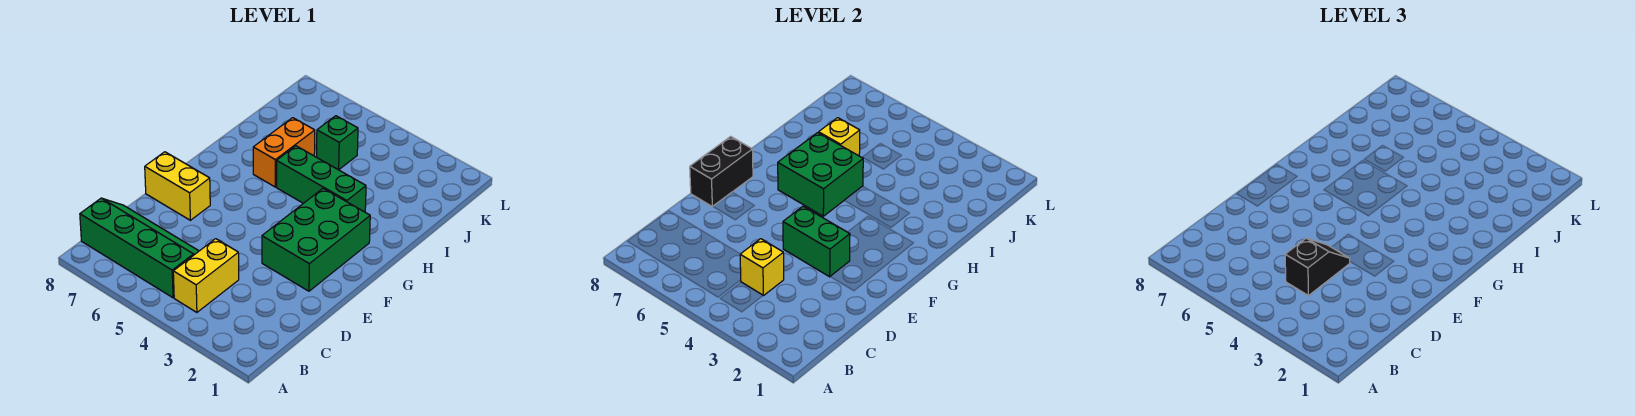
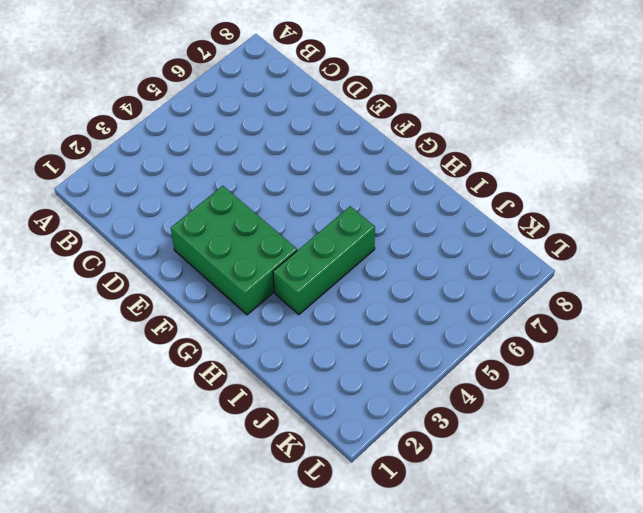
none -> yellow brick B4:C4 level 1
none -> green slope B5:C8 level 1 top B
none -> yellow brick E7:E8 level 1

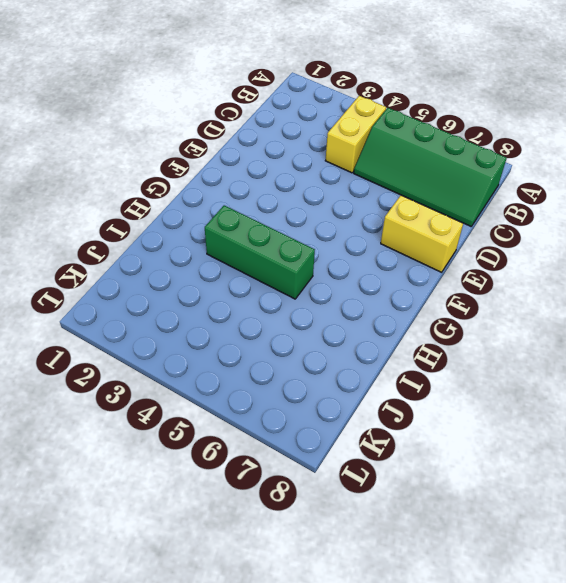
none -> green brick E2:G3 level 1
none -> orange brick H6:I6 level 1
none -> green brick J5 level 1

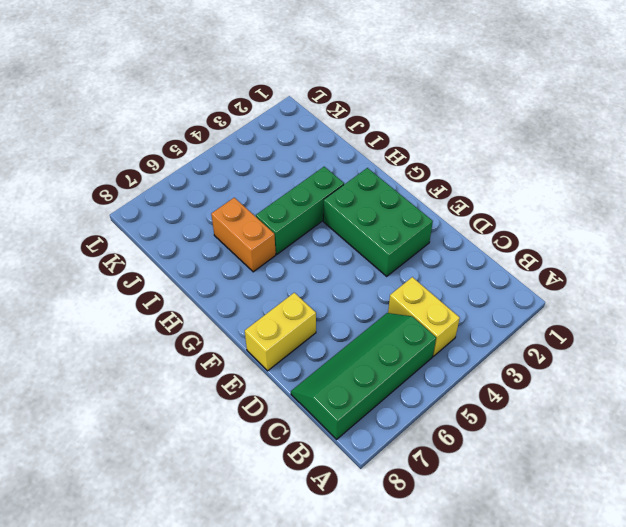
none -> green brick J5 level 1
none -> yellow brick C4 level 2
none -> green brick E3:E4 level 2

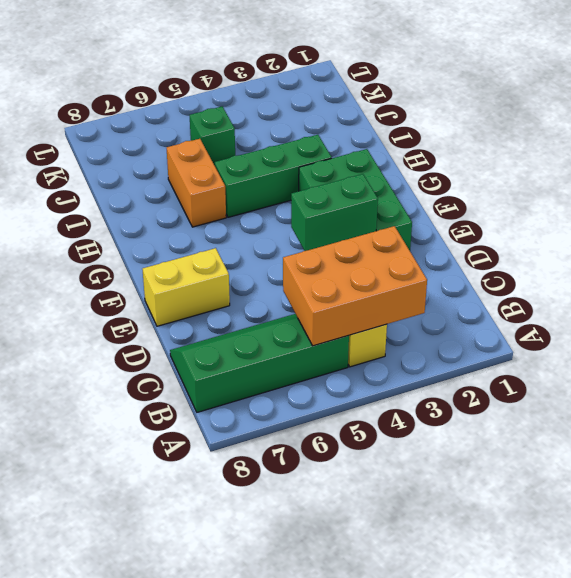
orange brick B3:C5 level 2 -> yellow brick C4 level 2
none -> black brick E8:F8 level 2
none -> green brick G5:H6 level 2
none -> yellow brick I6 level 2

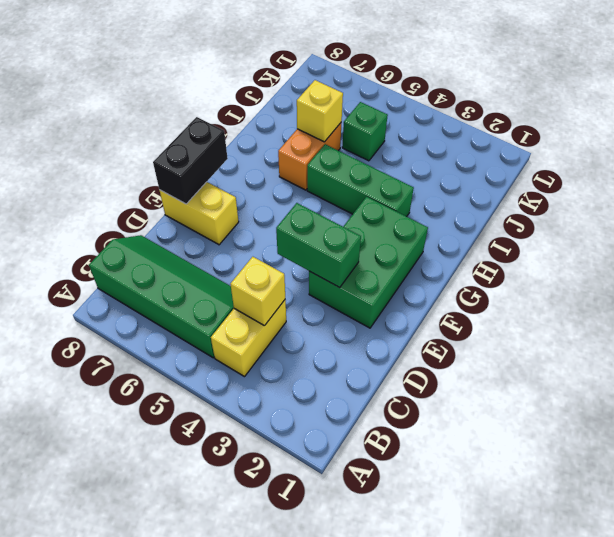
none -> green brick G5:H6 level 2
none -> black slope C4:D4 level 3 top C

